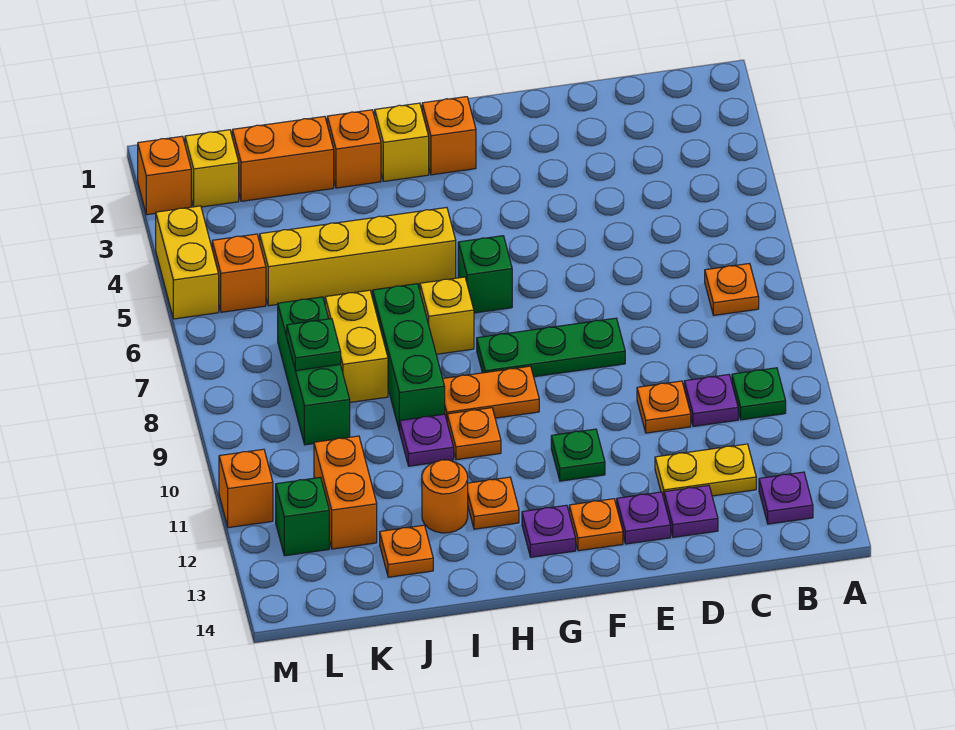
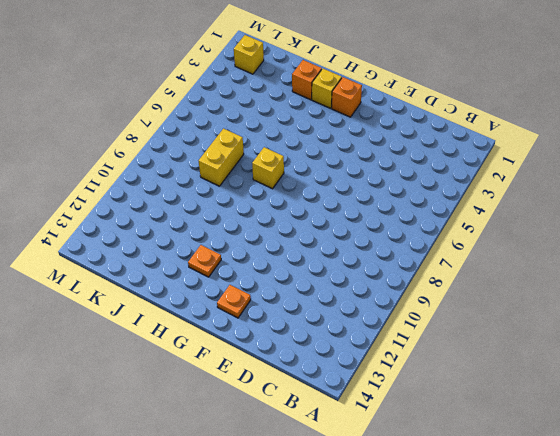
none -> orange plate B7 level 1
none -> green plate B10 level 1
none -> purple plate B13 level 1
none -> purple plate C10 level 1

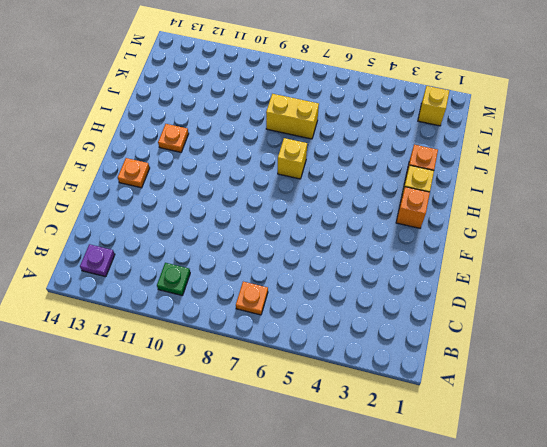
none -> purple plate C10 level 1
none -> yellow plate C12:D12 level 1
none -> orange plate D10 level 1
none -> purple plate D13 level 1

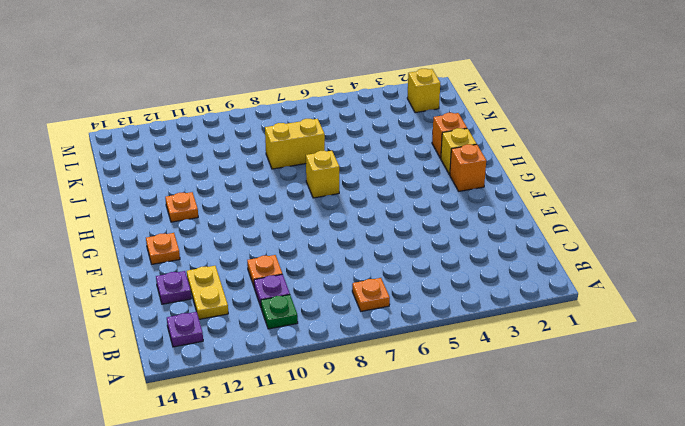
none -> green plate E8:G8 level 1
none -> purple plate E13 level 1
none -> green plate F11 level 1
none -> green brick G6 level 1

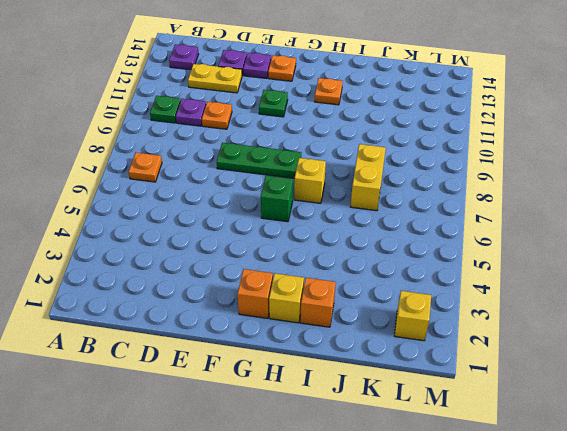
none -> orange plate G9:H9 level 1
none -> purple plate G13 level 1
none -> yellow brick H5:K5 level 1
none -> orange plate H10 level 1

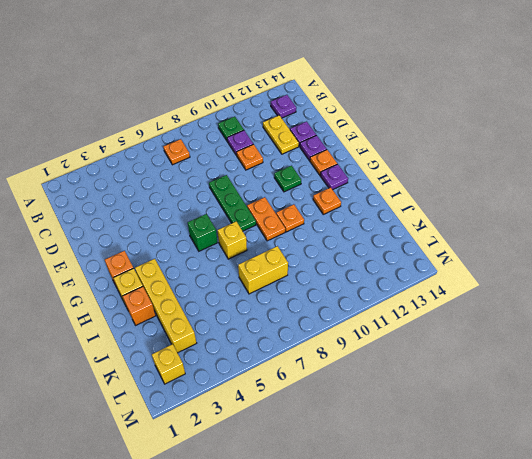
yellow brick H3:K3 level 1 -> yellow brick H5:K5 level 1
none -> green brick I7:I9 level 1
none -> purple plate I10 level 1
none -> orange round brick I12 level 1
none -> orange brick J2:K2 level 1

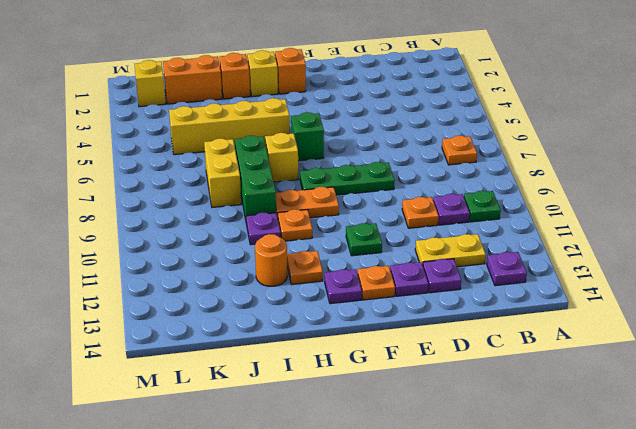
none -> orange plate J13 level 1
none -> green brick K7:K9 level 1
none -> orange brick K11:K12 level 1
none -> orange brick L5 level 1

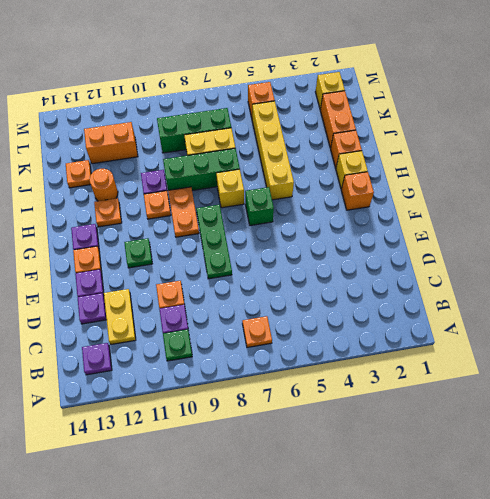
none -> green brick L12 level 1
none -> orange brick M2 level 1
none -> yellow brick M4:M5 level 1
none -> orange brick M11 level 1

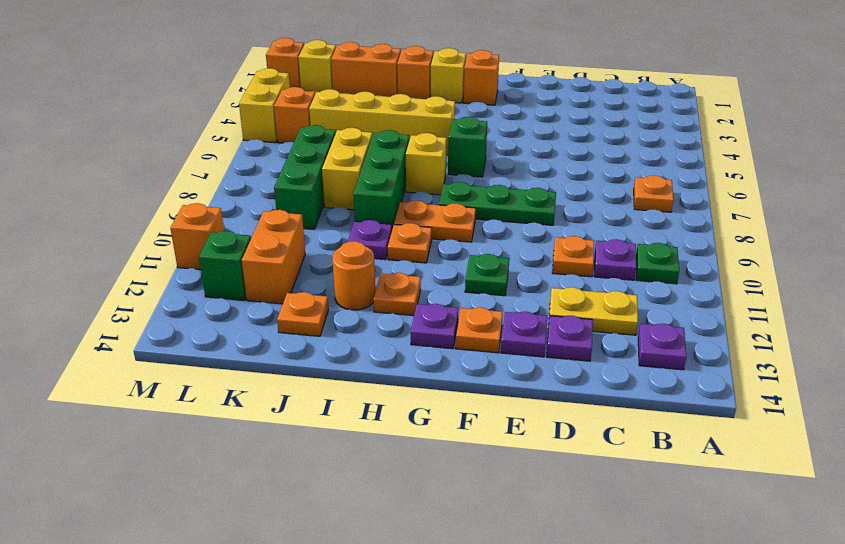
none -> green plate K8 level 2

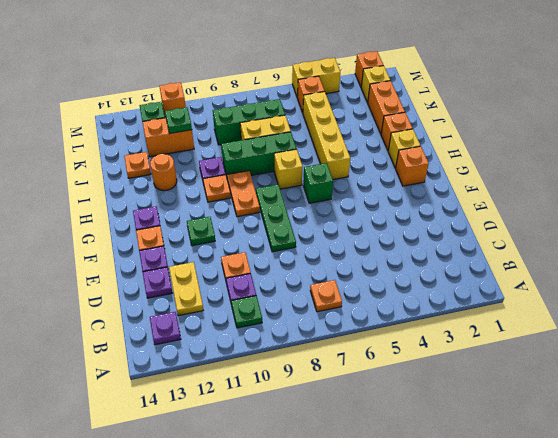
green plate K11 level 2 -> green plate K8 level 2
none -> orange plate H12 level 1

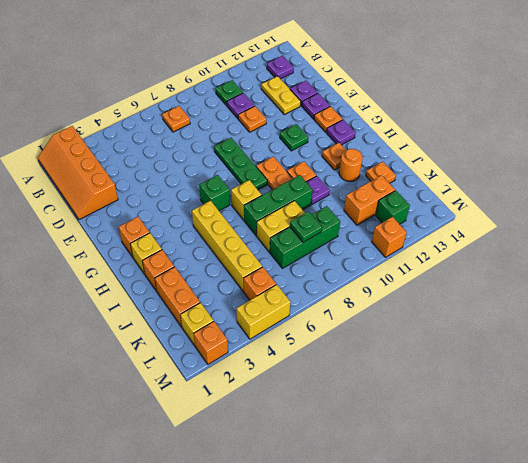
orange slope A1:D2 level 1 top 2 -> none

